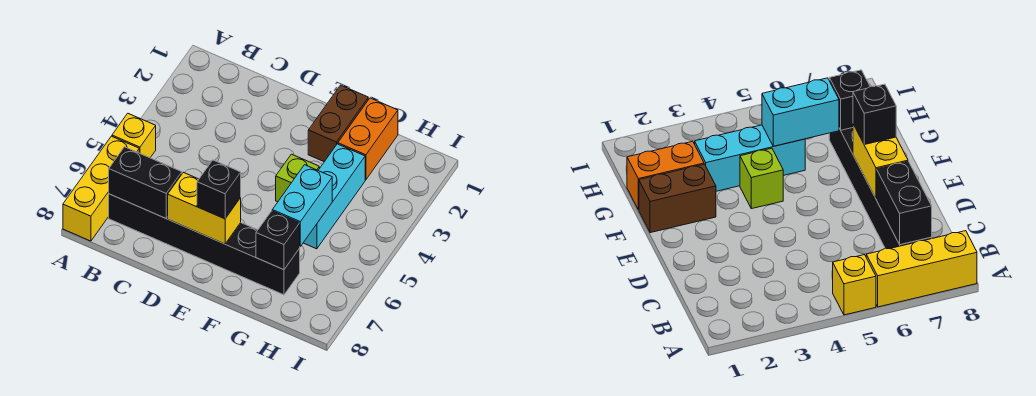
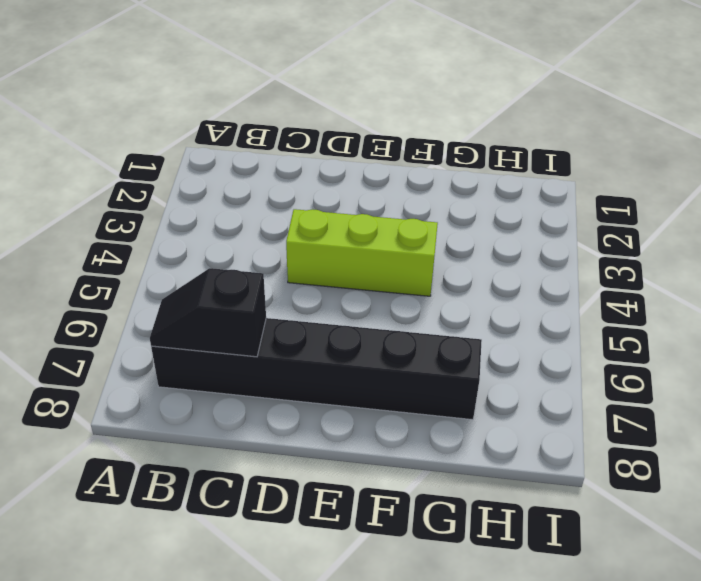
black slope B7:C7 level 2 top C -> black brick B7:C7 level 2
lime brick D4:F4 level 1 -> lime brick F4 level 1
none -> yellow brick A5 level 1
none -> yellow brick A6:A8 level 1
none -> brown brick F1:F2 level 1

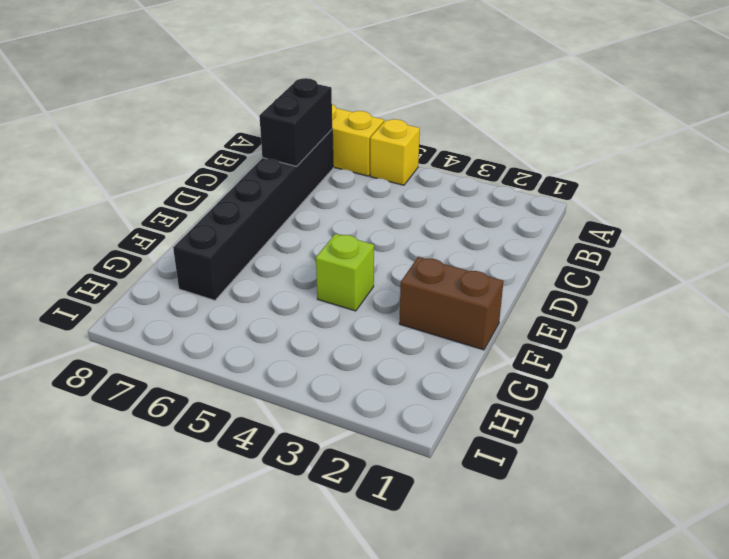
none -> orange brick G1:G2 level 1
none -> cyan brick G3:G5 level 1
none -> yellow brick D7:E7 level 2

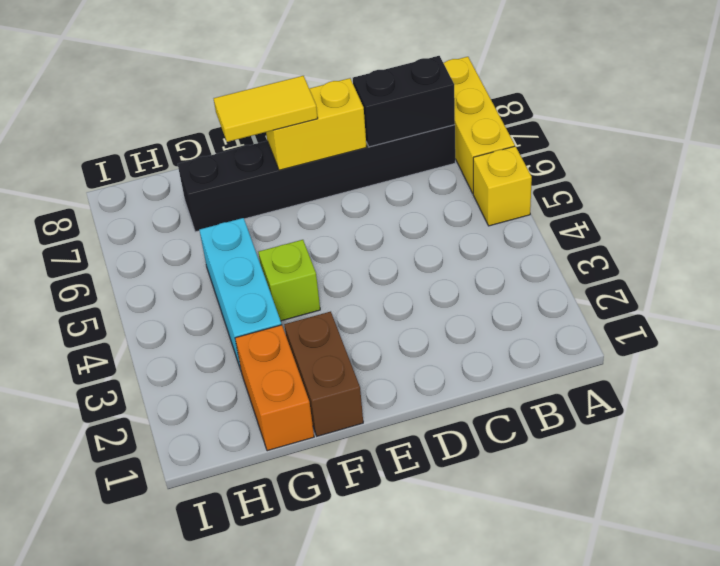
yellow tile E7:F7 level 3 -> black brick E7 level 3
none -> cyan brick G5:G6 level 2
none -> black brick G7 level 2

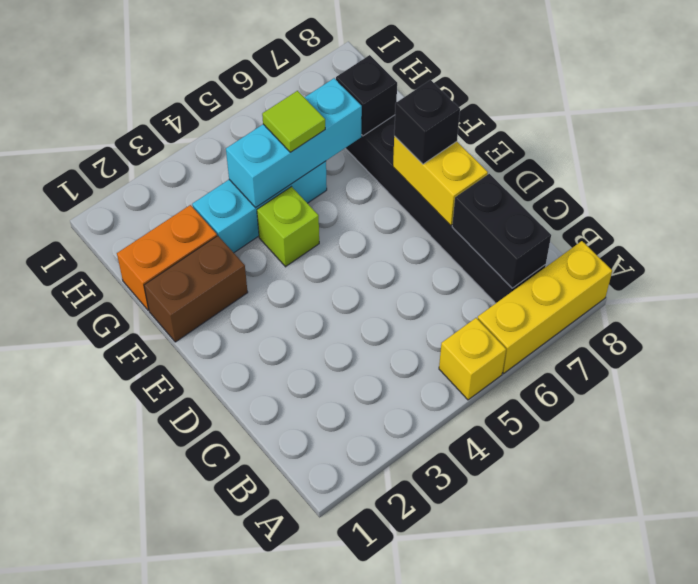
cyan brick G4:G6 level 2 -> cyan brick G5:G6 level 2
lime tile G5 level 3 -> none

